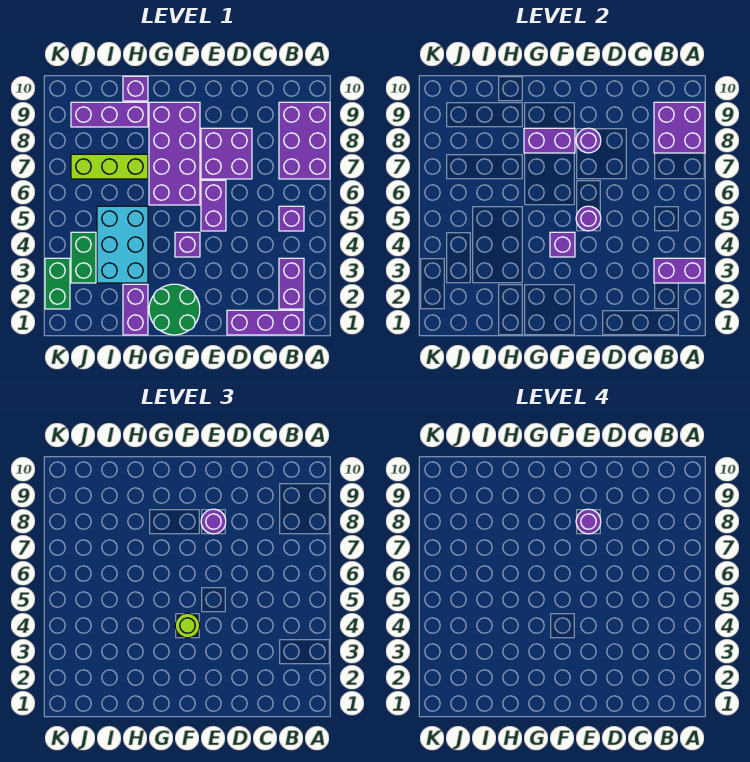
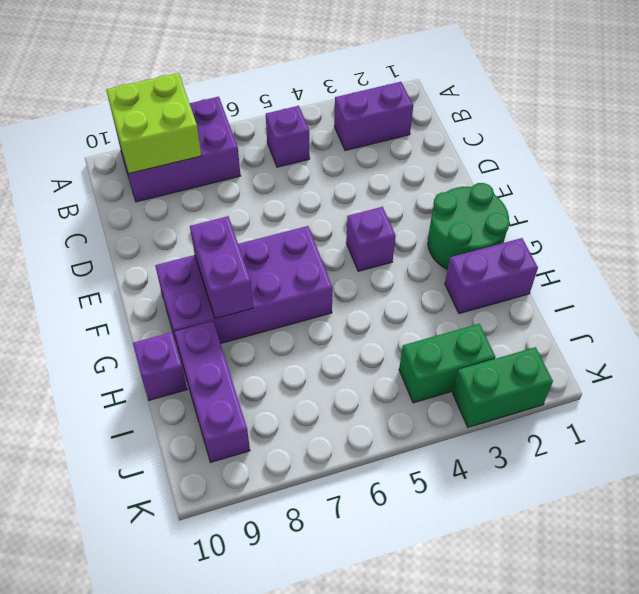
lime brick A8:B9 level 2 -> purple brick A8:B9 level 2
none -> purple brick B1:D1 level 1
none -> purple brick D7:E8 level 1
none -> purple brick E5:E6 level 1

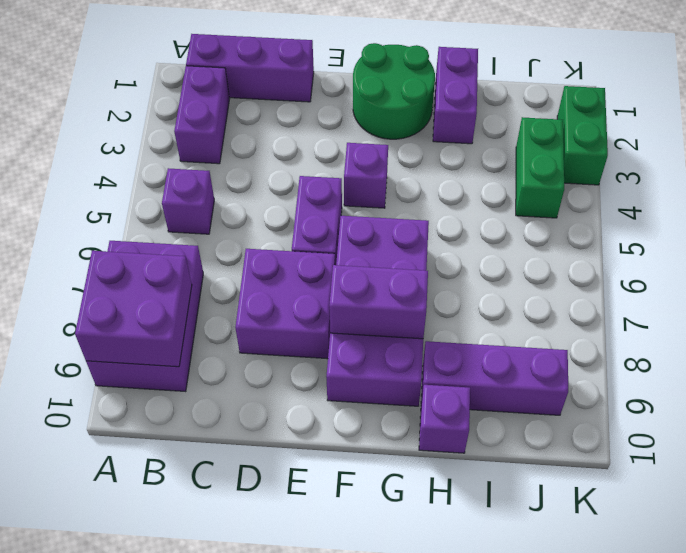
none -> cyan brick H3:I5 level 1
none -> lime brick H7:J7 level 1
none -> purple brick A3:B3 level 2

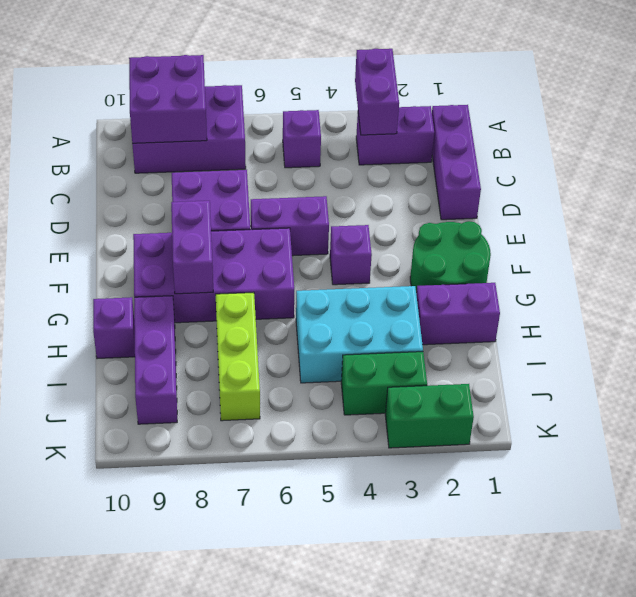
none -> purple round brick E5 level 2
none -> purple round brick E8 level 2
none -> purple brick F4 level 2

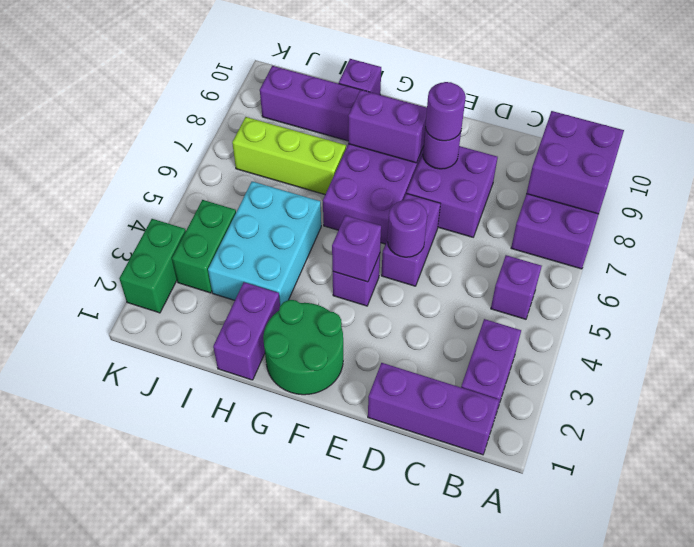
none -> purple brick A3:B3 level 2
none -> lime round brick F4 level 3
none -> purple round brick E8 level 4

